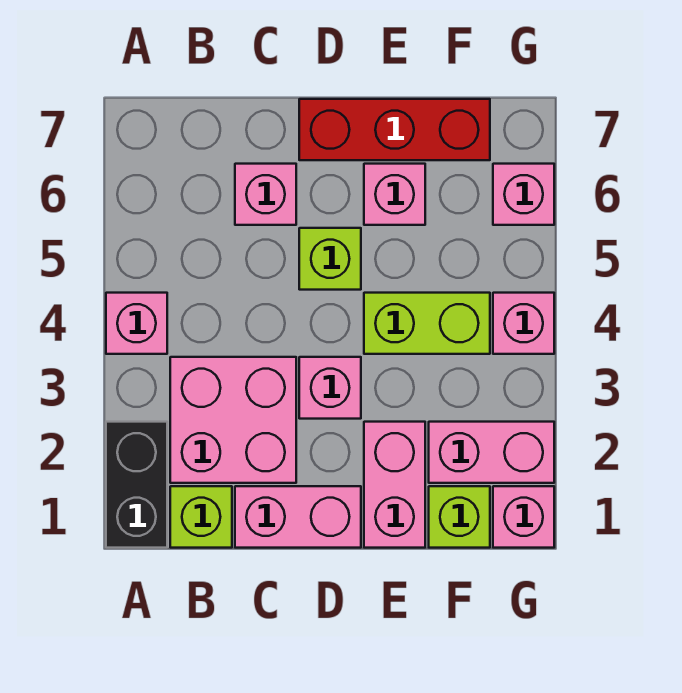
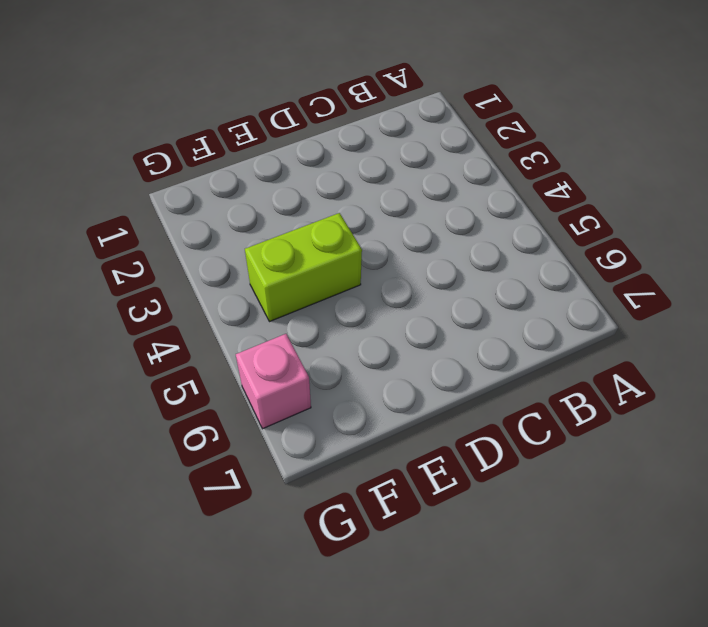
none -> black brick A1:A2 level 1
none -> pink brick A4 level 1
none -> lime brick B1 level 1

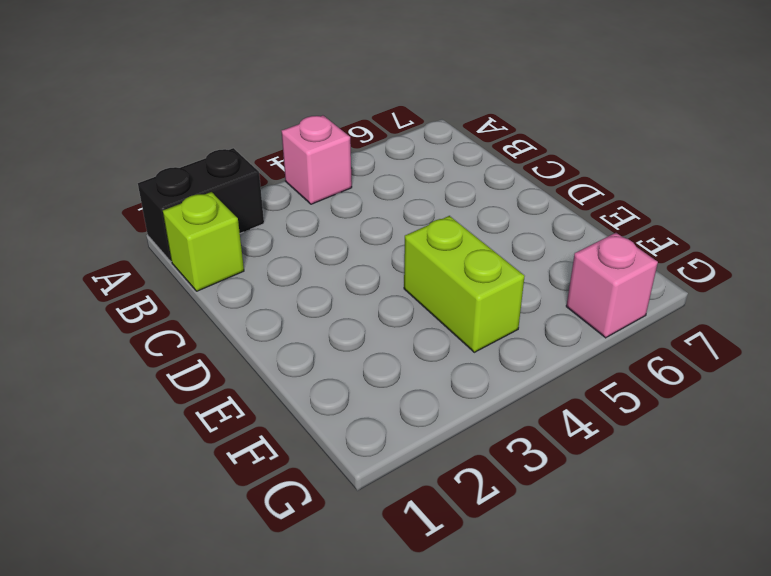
none -> pink brick B2:C3 level 1
none -> pink brick C1:D1 level 1
none -> pink brick C6 level 1

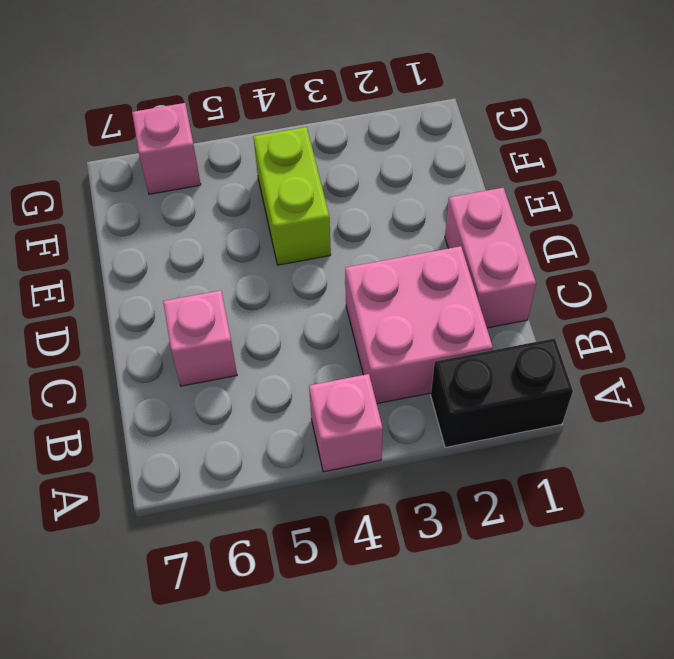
none -> lime brick B1 level 1
none -> pink brick D3 level 1
none -> lime brick D5 level 1

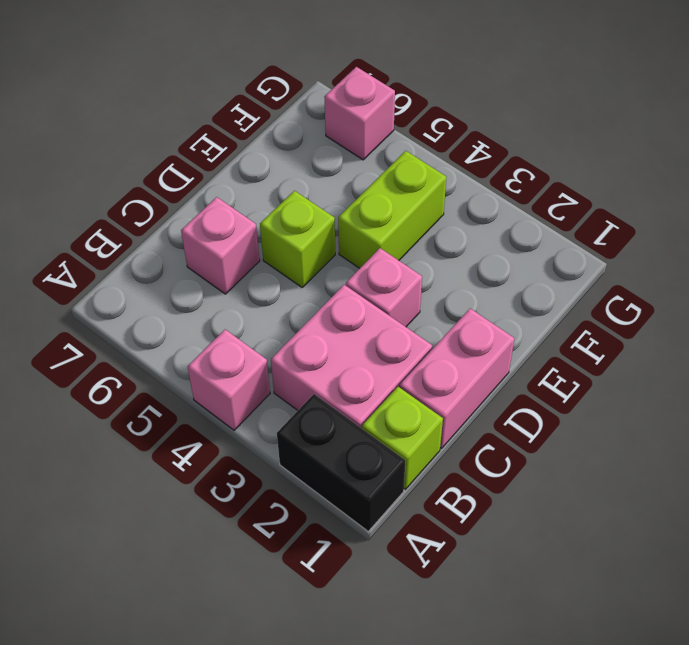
none -> red brick D7:F7 level 1
none -> pink brick E1:E2 level 1
none -> pink brick E6 level 1

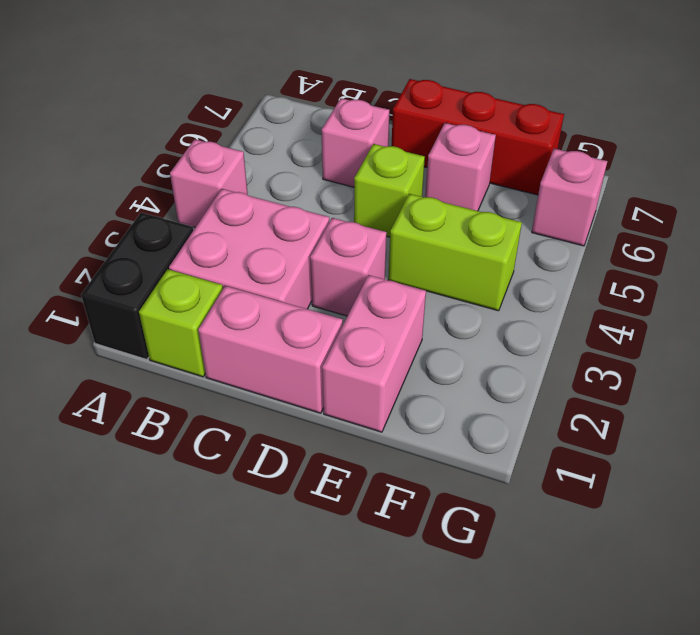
none -> lime brick F1 level 1
none -> pink brick F2:G2 level 1
none -> pink brick G1 level 1

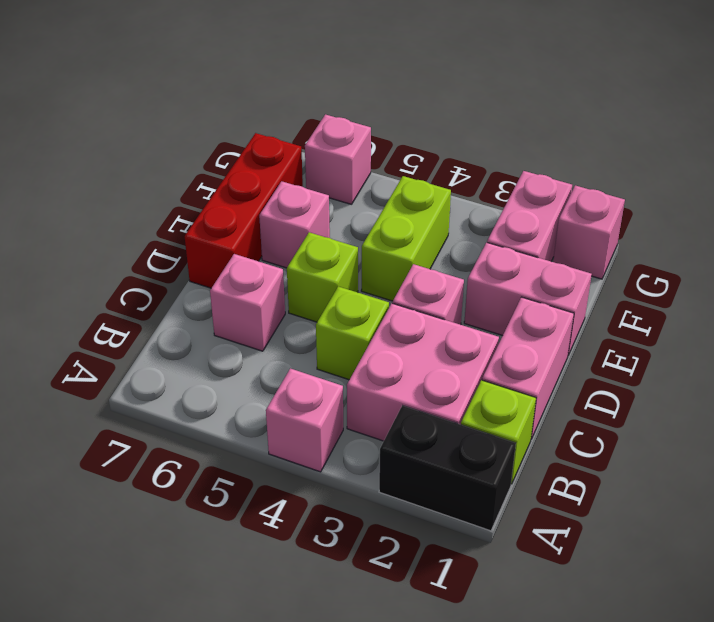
lime brick C4 level 1 -> lime brick F1 level 1
none -> pink brick G4 level 1

